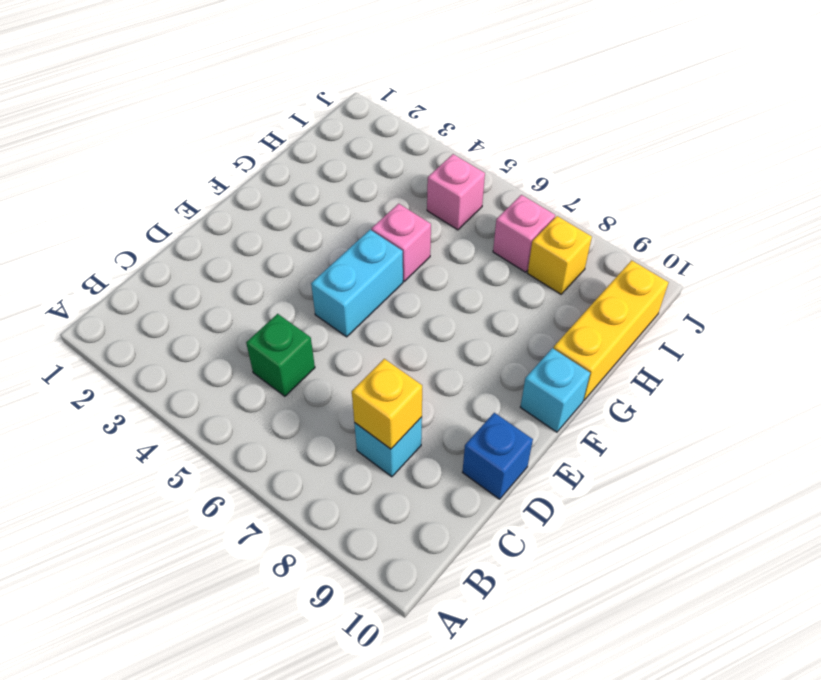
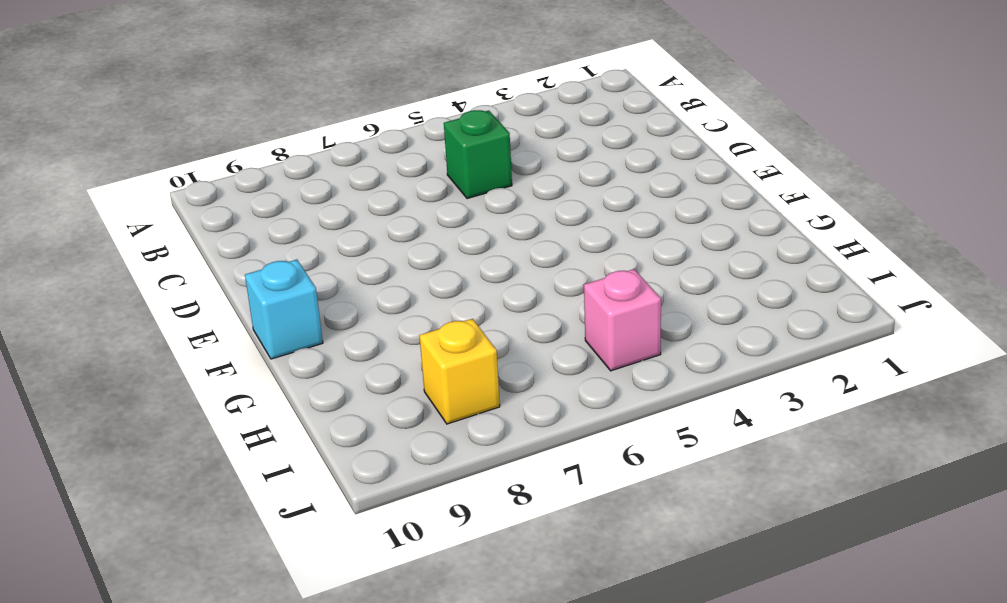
none -> cyan brick C8 level 1
none -> blue brick D10 level 1

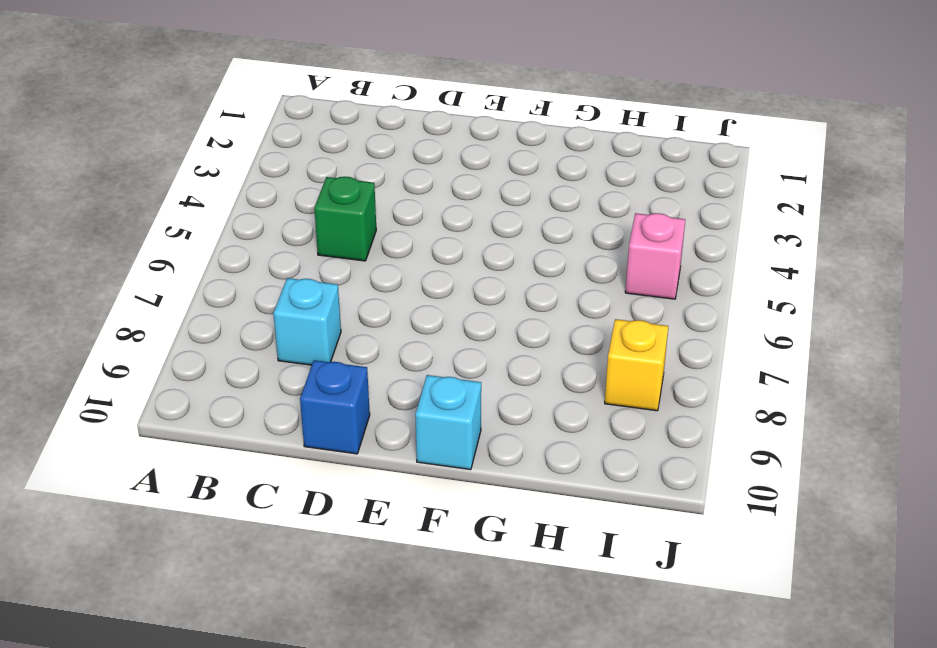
none -> cyan brick E5:F5 level 1
none -> pink brick G5 level 1

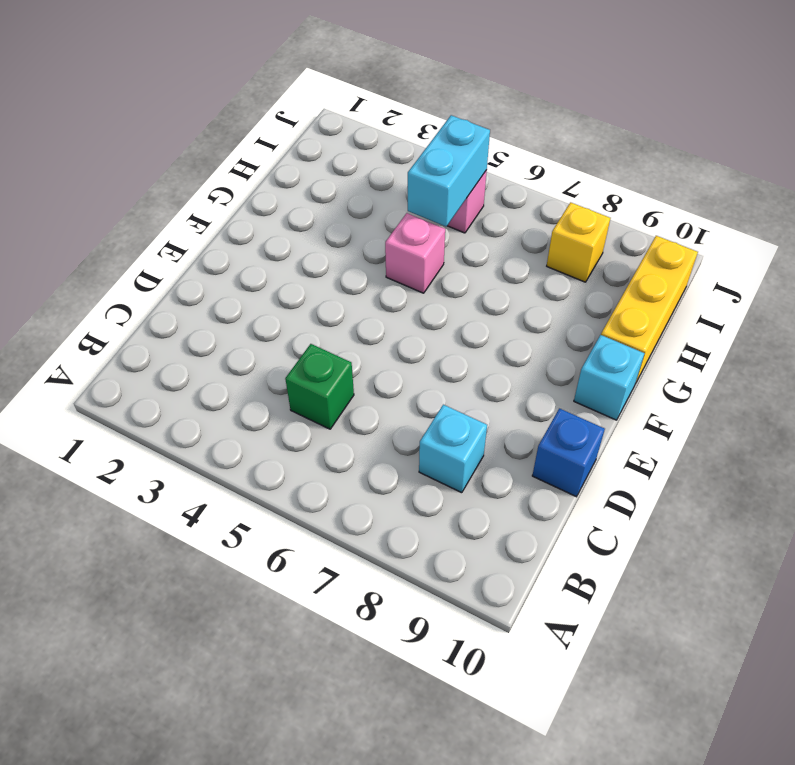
cyan brick H5:I5 level 2 -> cyan brick E5:F5 level 1
none -> pink brick I7 level 1
none -> yellow brick C8 level 2

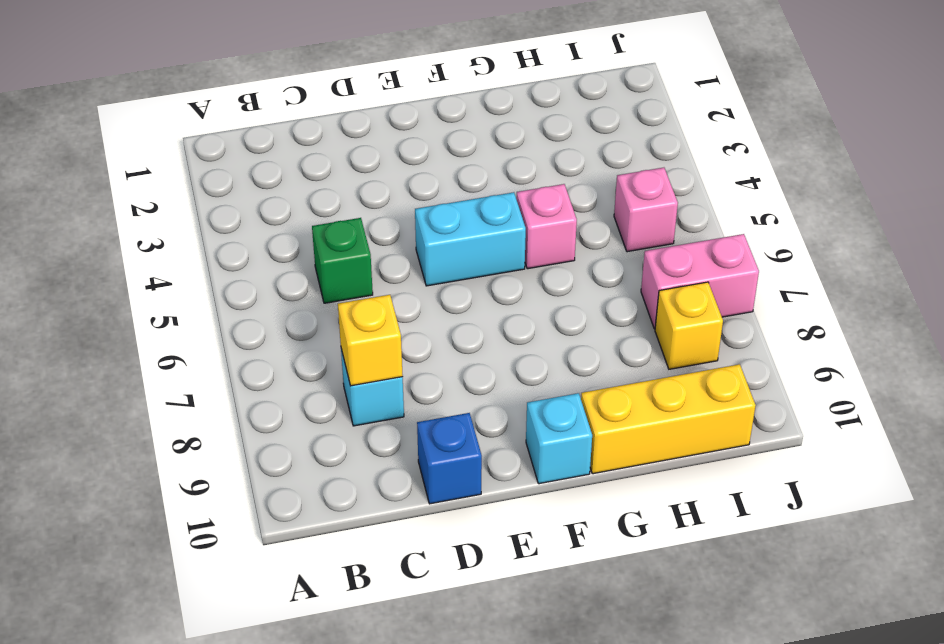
pink brick I7:J7 level 1 -> pink brick I7 level 1

